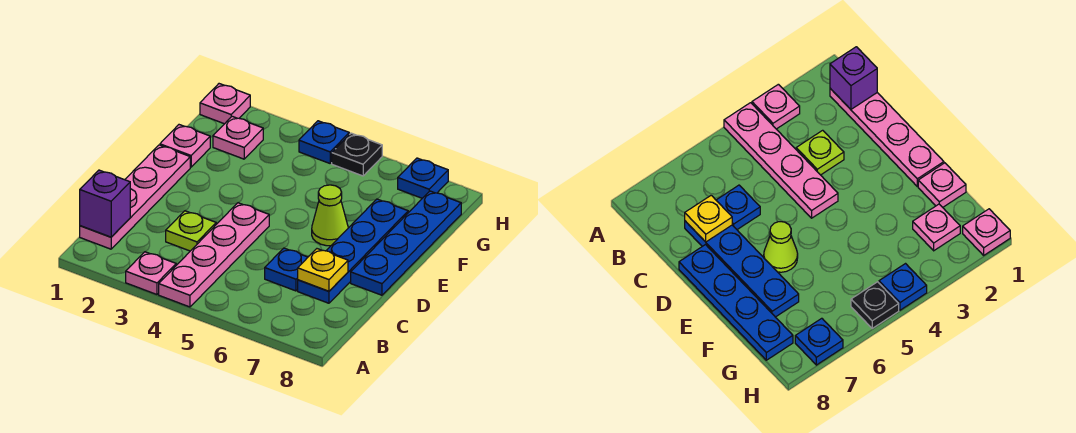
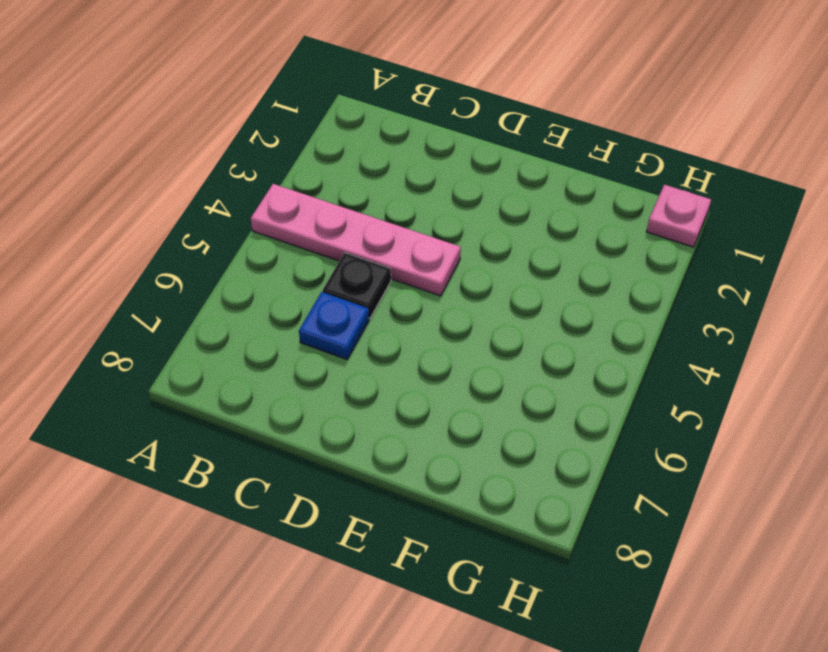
black plate C5 level 1 -> black plate H5 level 1
none -> pink plate A3 level 1
none -> pink plate B1:E1 level 1
none -> lime plate C3 level 1

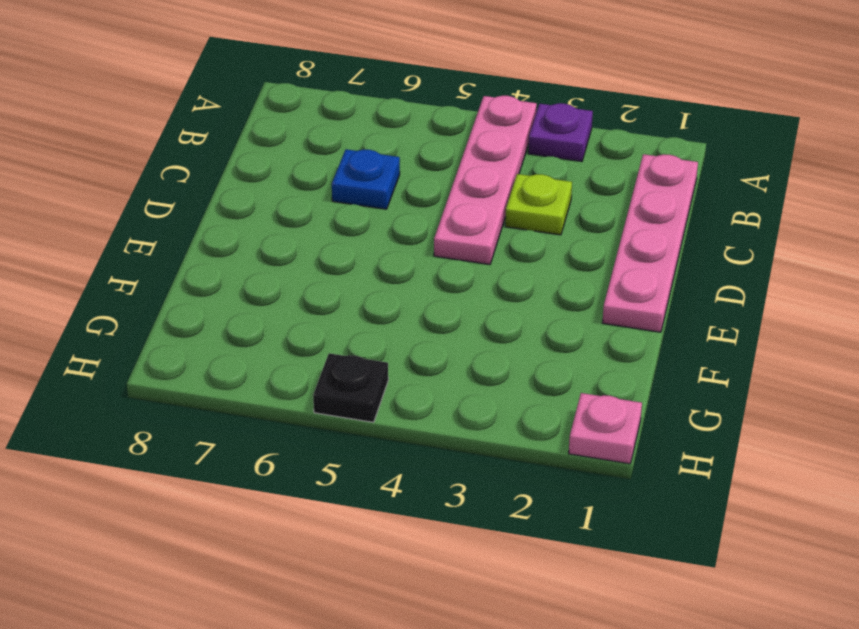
purple plate A3 level 1 -> pink plate A3 level 1
none -> blue plate C7:F7 level 1
none -> blue plate D8:G8 level 1
none -> lime cone E6 level 1

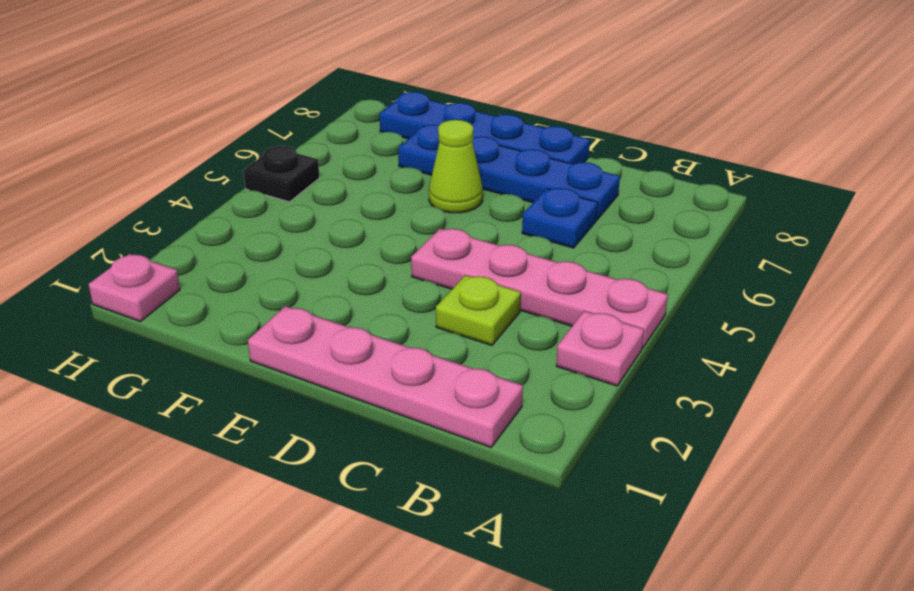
none -> pink plate F1 level 1
none -> pink plate G2 level 1
none -> blue plate H4 level 1

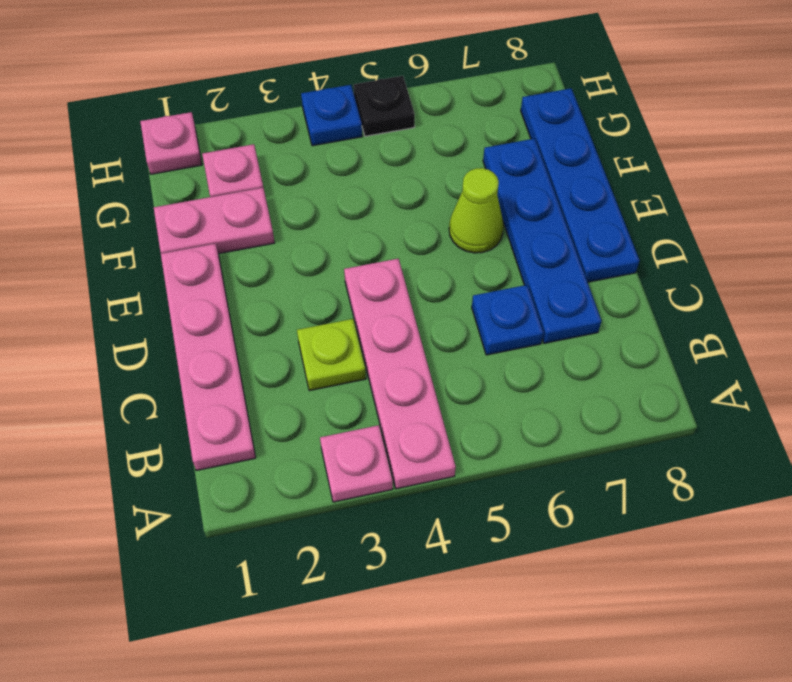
pink plate F1:F2 level 1 -> pink plate F1 level 1
none -> blue plate H7 level 1
none -> purple brick B1 level 2
none -> yellow plate C7 level 2

